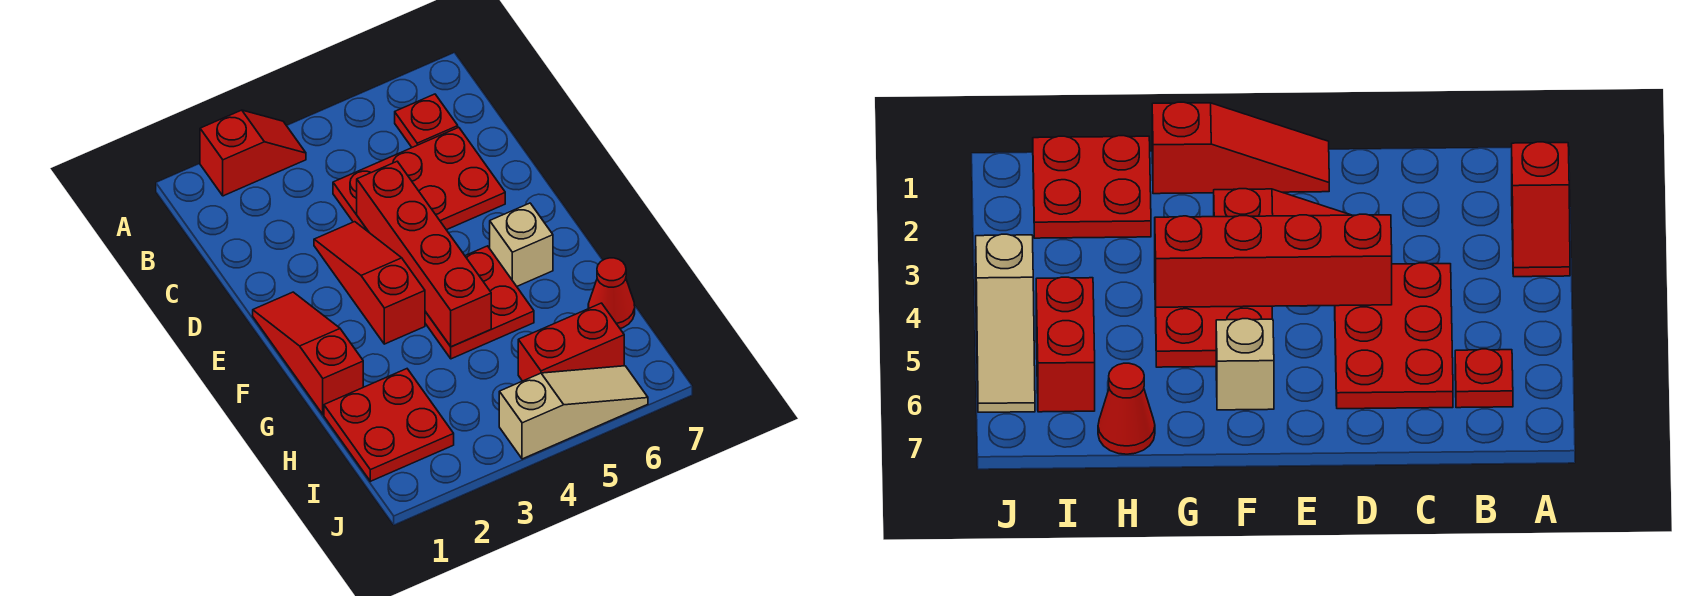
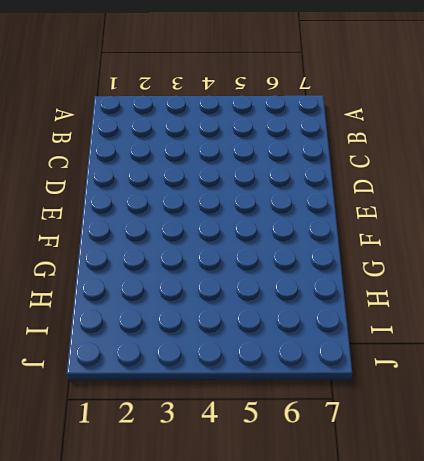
none -> red slope A2:A3 level 1 top 2
none -> red plate B6 level 1
none -> red plate C4:D6 level 1

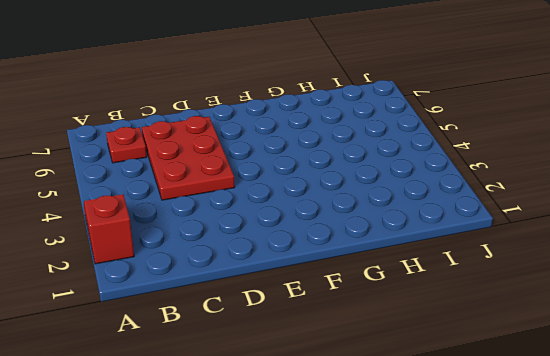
none -> red slope D3:F3 level 1 top F
none -> red slope E1:G1 level 1 top G
none -> red plate F4:G5 level 1

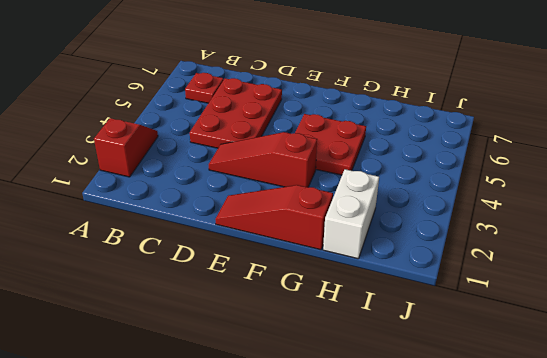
white brick H1:H2 level 1 -> red plate H1:I2 level 1
none -> tan brick F6 level 1
none -> red cone H7 level 1
none -> red brick I5:I6 level 1

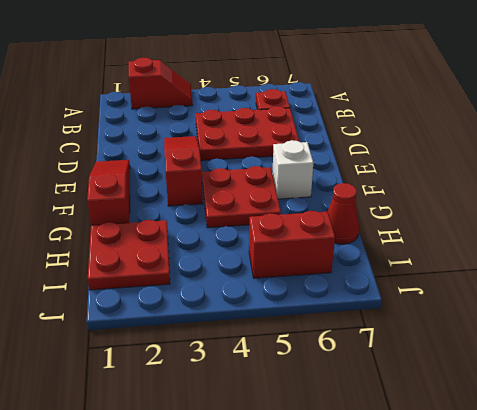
white brick F6 level 1 -> tan brick F6 level 1
none -> tan slope J4:J6 level 1 top 4
none -> red brick D4:G4 level 2

